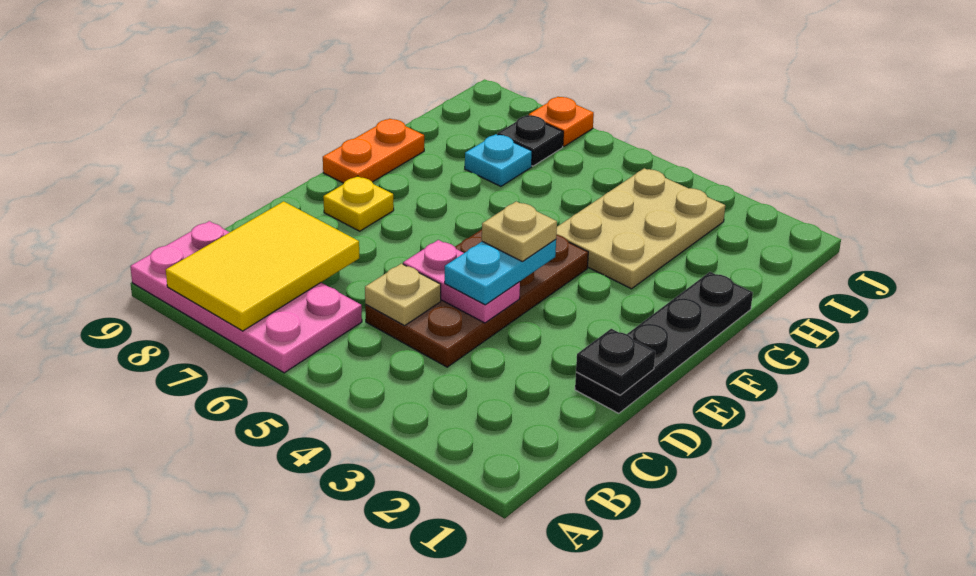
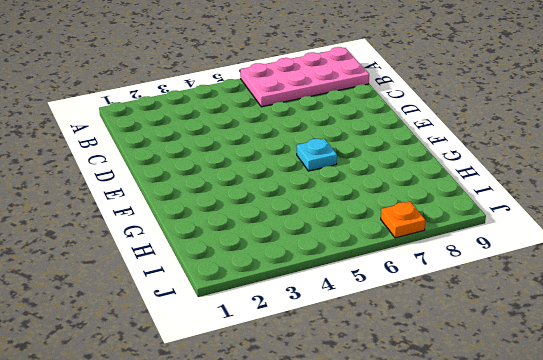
cyan plate F6 level 1 -> cyan plate H7 level 1
none -> brown plate C4:F5 level 1
none -> black plate D1:G1 level 1
none -> yellow plate E8 level 1

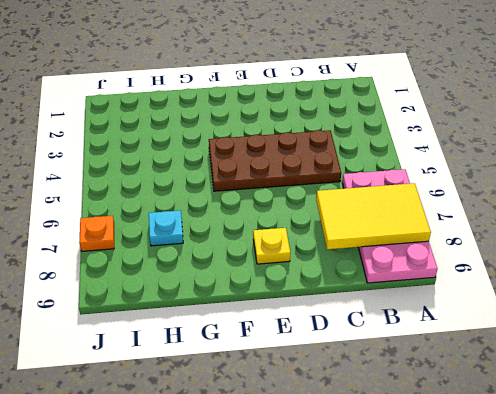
none -> black plate D1:G1 level 1
none -> orange plate F9:G9 level 1
none -> tan plate G3:I4 level 1

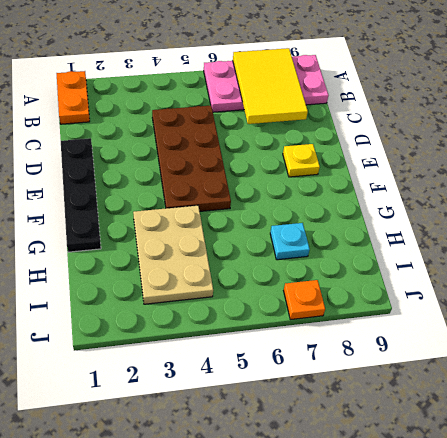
orange plate A1:B1 level 1 -> orange plate F9:G9 level 1
none -> black plate I7 level 1
none -> tan plate C5 level 2
none -> black plate D1 level 2

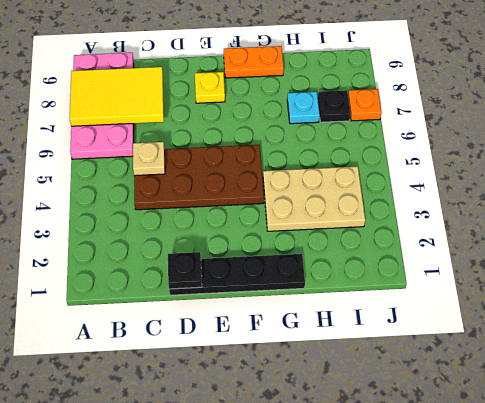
none -> pink plate D4:D5 level 2
none -> cyan plate D4:E4 level 3
none -> tan plate E4 level 4

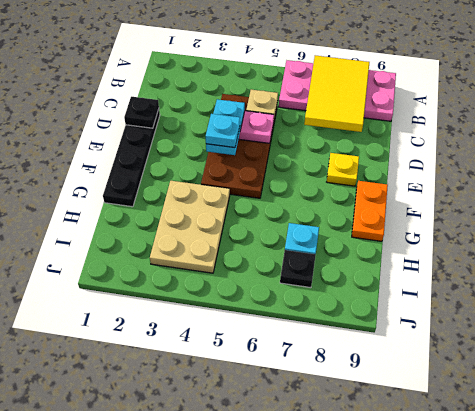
cyan plate E4 level 4 -> tan plate E4 level 4
none -> orange plate J7 level 1

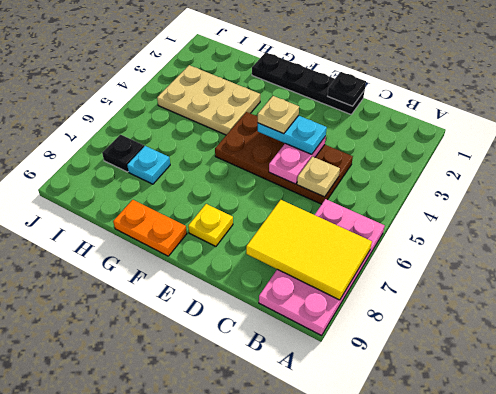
none -> orange plate J7 level 1

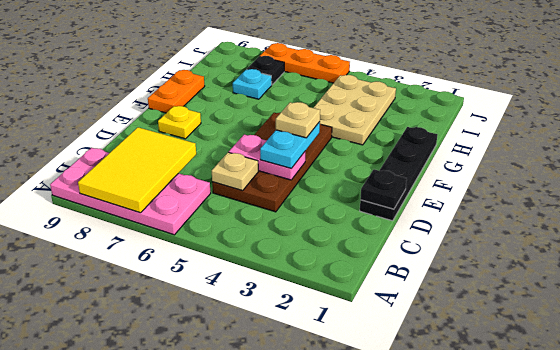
orange plate J5:J7 level 1 -> orange plate J7 level 1

